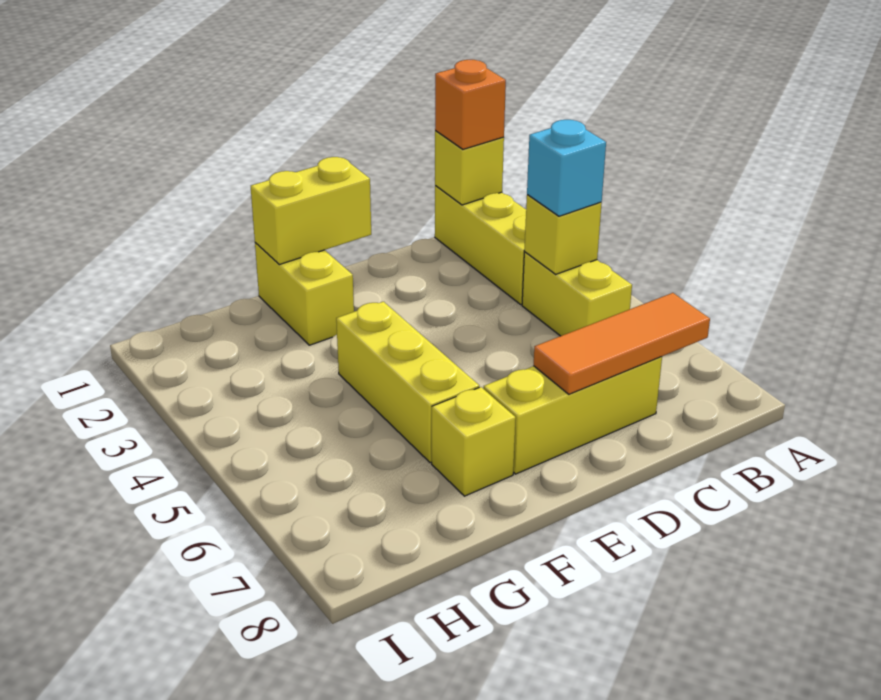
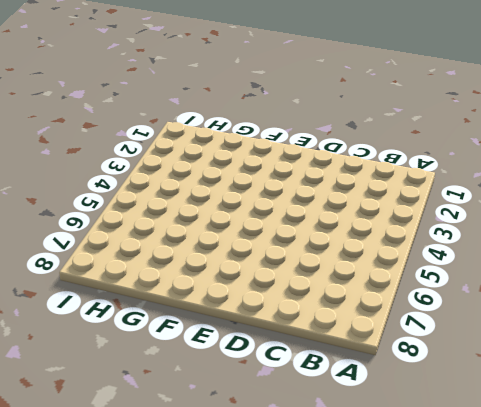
none -> yellow brick B1:B3 level 1
none -> yellow brick B4:B5 level 1
none -> yellow brick C7:E7 level 1

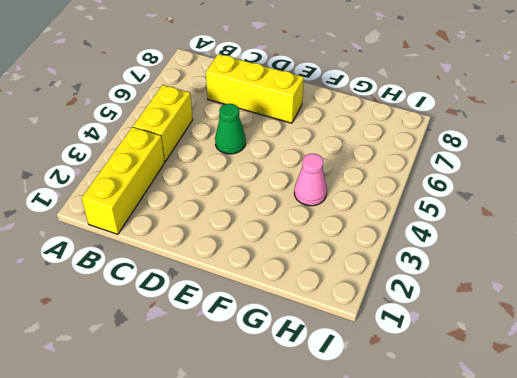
green cone D5 level 1 -> none
pink cone G4 level 1 -> none
none -> yellow brick F1:F2 level 1
none -> yellow brick F4:F6 level 1
none -> yellow brick F7 level 1

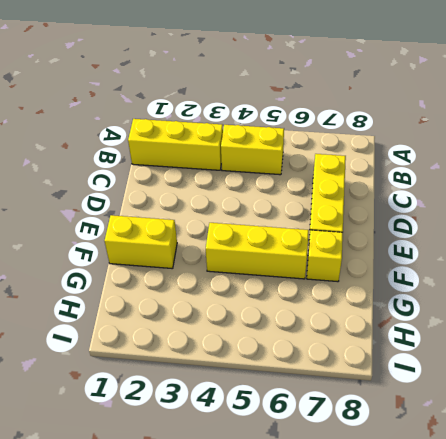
none -> yellow brick B1 level 2
none -> yellow brick B4 level 2
none -> orange tile B7:D7 level 2

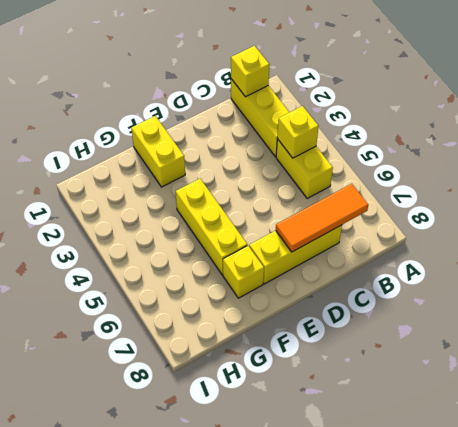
none -> yellow brick E1:F1 level 2
none -> orange brick B1 level 3
none -> cyan brick B4 level 3

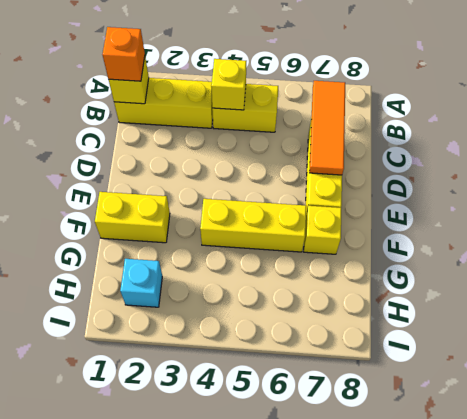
cyan brick H2 level 1 -> cyan brick B4 level 3
none -> yellow brick E1:F1 level 2

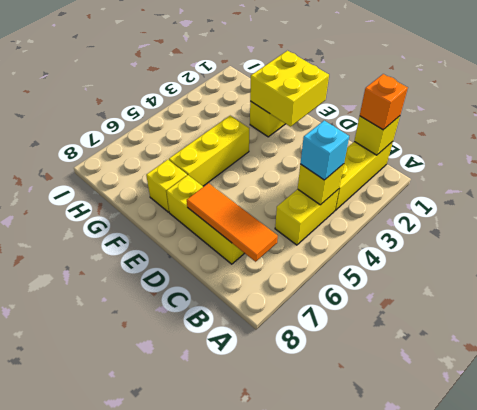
yellow brick E1:F2 level 2 -> yellow brick E1:F1 level 2

